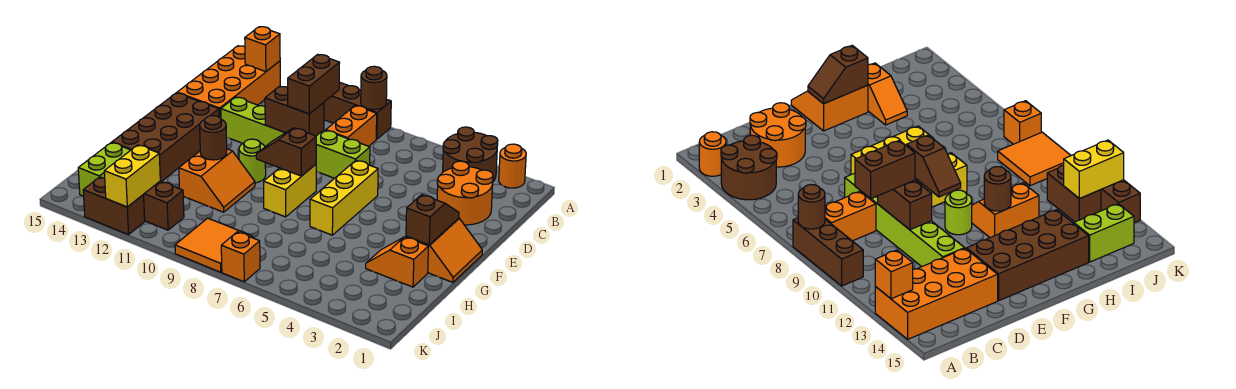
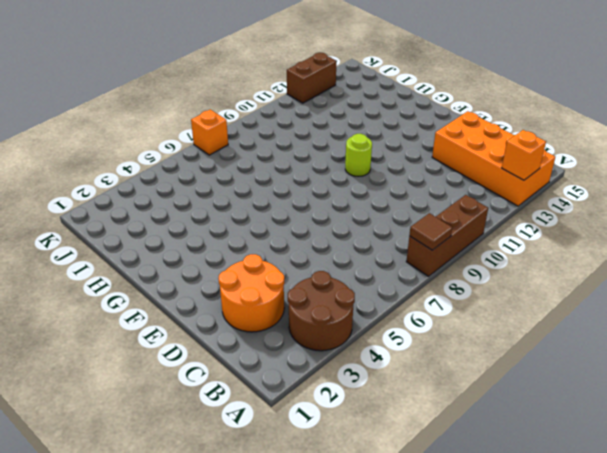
brown tile A8 level 2 -> brown round brick A8 level 2
none -> orange round brick A2 level 1
none -> orange brick B8:C8 level 1
none -> lime brick D7:D12 level 1

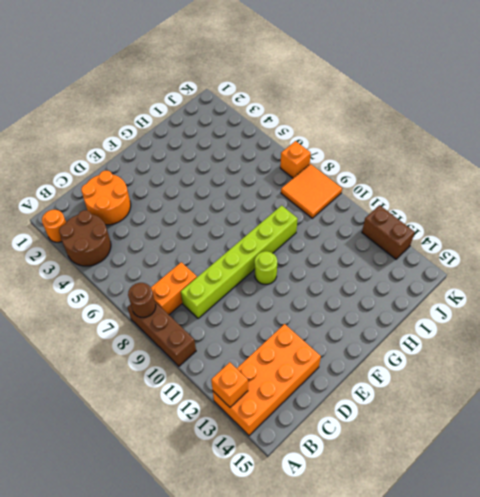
lime brick C9:H9 level 1 -> lime brick D7:D12 level 1
none -> yellow brick E6:G6 level 1
none -> brown brick E13:H14 level 1
none -> orange slope F1:G2 level 1 top 2

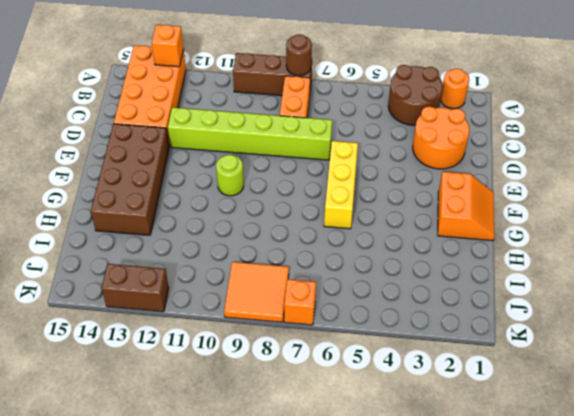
none -> yellow brick F8:G8 level 1
none -> orange slope G10:H11 level 1 top 11
none -> orange slope H2:H3 level 1 top 2

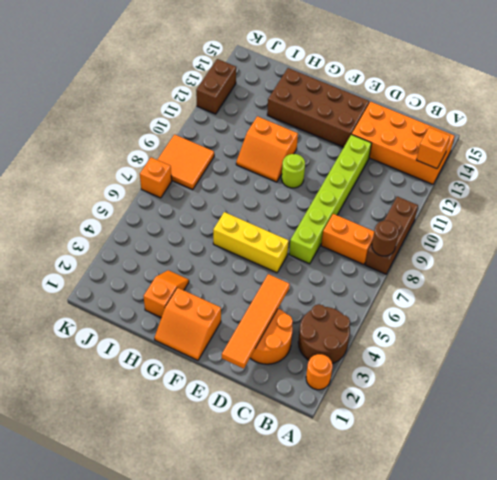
orange tile D1:D4 level 2 -> none
none -> yellow brick F8:G8 level 1
none -> lime brick I14:J14 level 1
none -> brown brick J11:J12 level 1

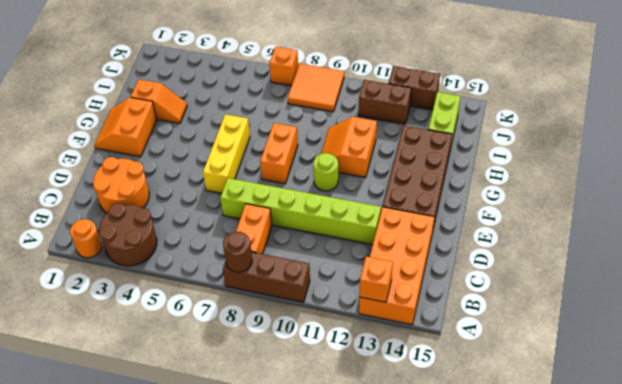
orange brick F8:G8 level 1 -> yellow brick F8:G8 level 1
none -> brown brick D9:D10 level 2
none -> brown slope F2:G2 level 2 top G
none -> brown slope F8:F9 level 2 top 8

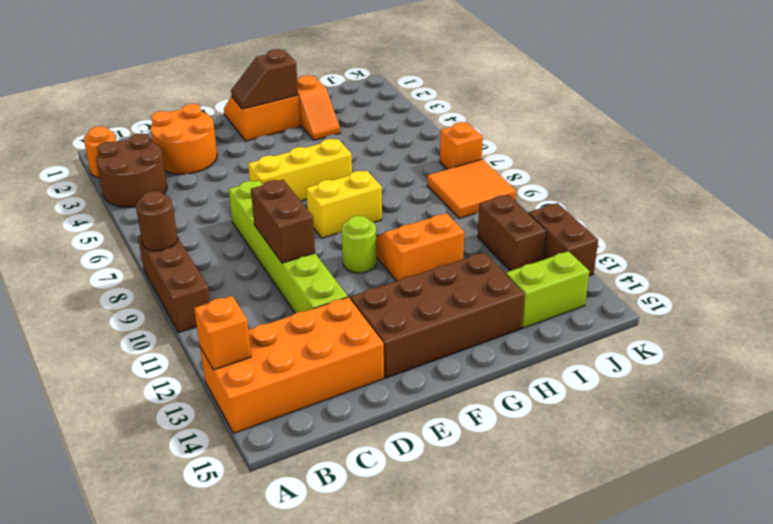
none -> orange brick B8:C8 level 1
none -> brown slope F8:F9 level 2 top 8
none -> brown round brick G11 level 2

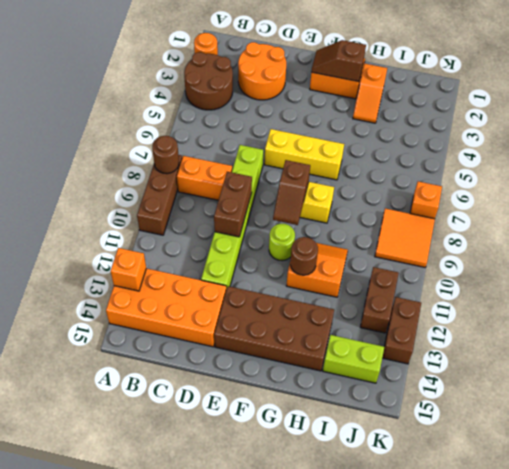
none -> yellow brick J12:K12 level 2
none -> brown brick C9:D9 level 3

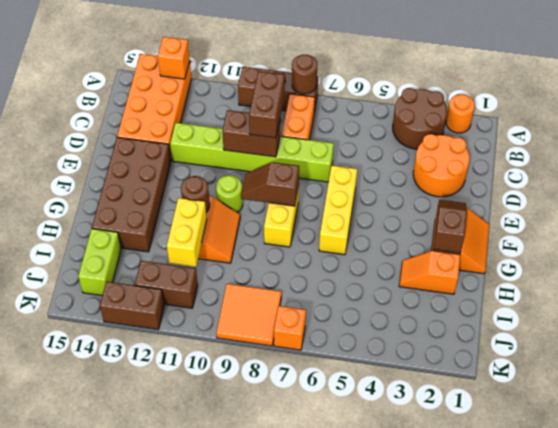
yellow brick H11:I11 level 2 -> yellow brick J12:K12 level 2

